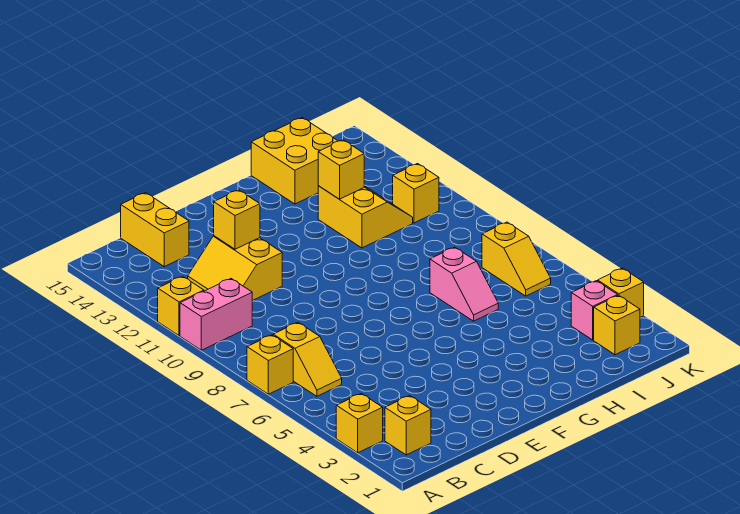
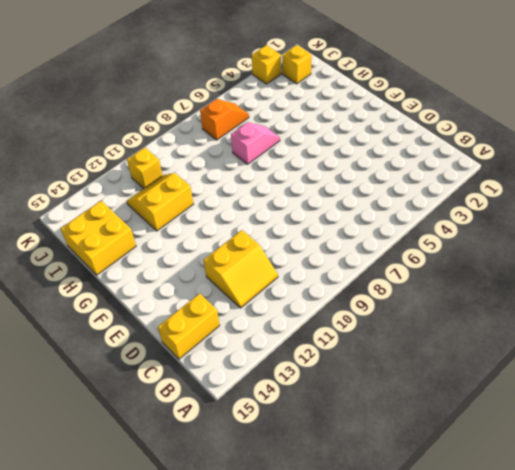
orange slope J6:J7 level 1 top 7 -> yellow slope J6:J7 level 1 top 7
none -> yellow brick A3 level 1
none -> yellow brick A7 level 1
none -> pink brick A10:B10 level 1

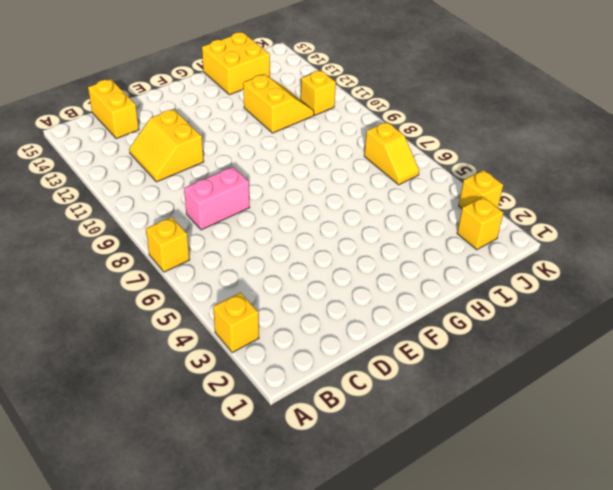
pink brick C8:D8 level 1 -> pink brick A10:B10 level 1
none -> yellow brick A11 level 1
none -> yellow brick B2 level 1
none -> yellow slope B6:B7 level 1 top 7

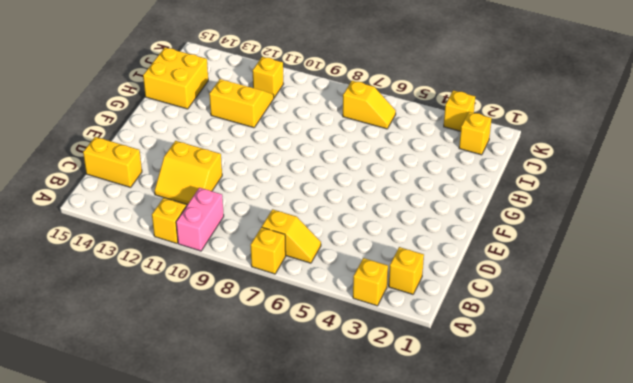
none -> pink slope H6:H7 level 1 top 7
none -> pink brick J3 level 1
none -> yellow brick D12 level 2

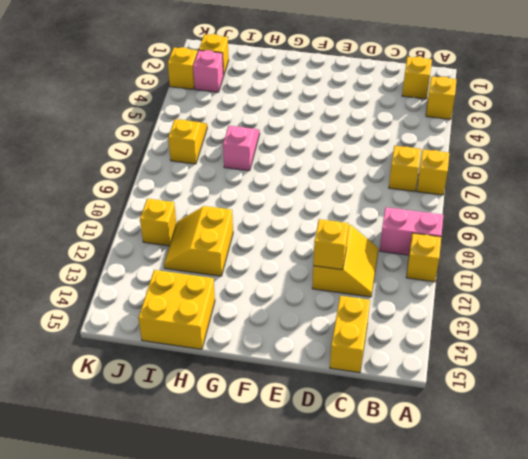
none -> yellow brick H12 level 2

